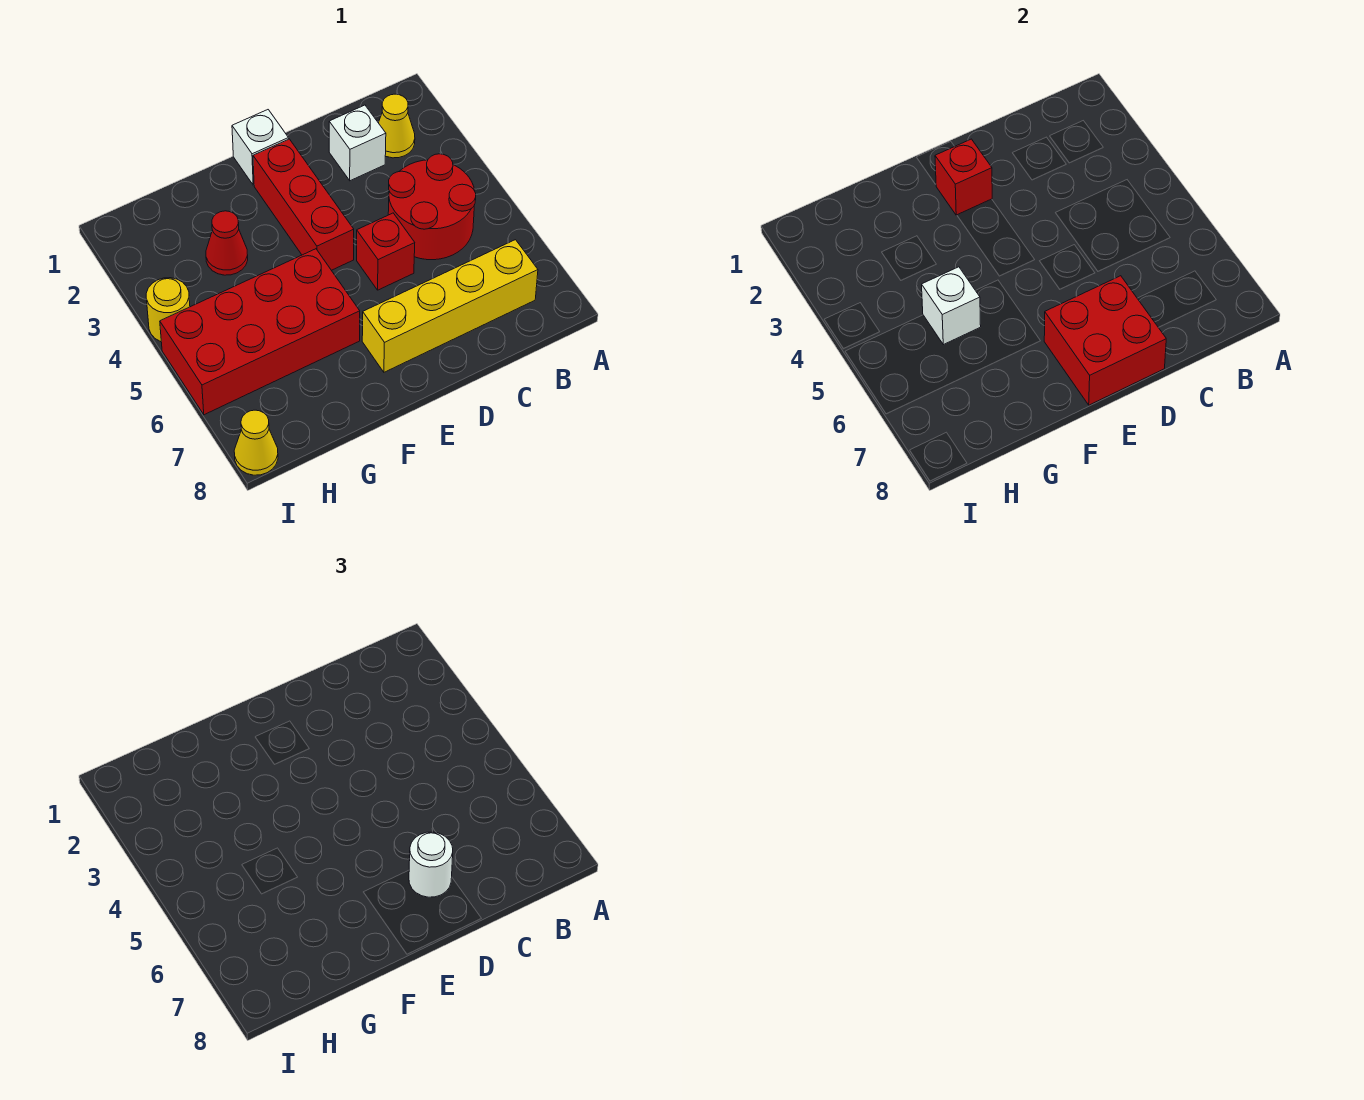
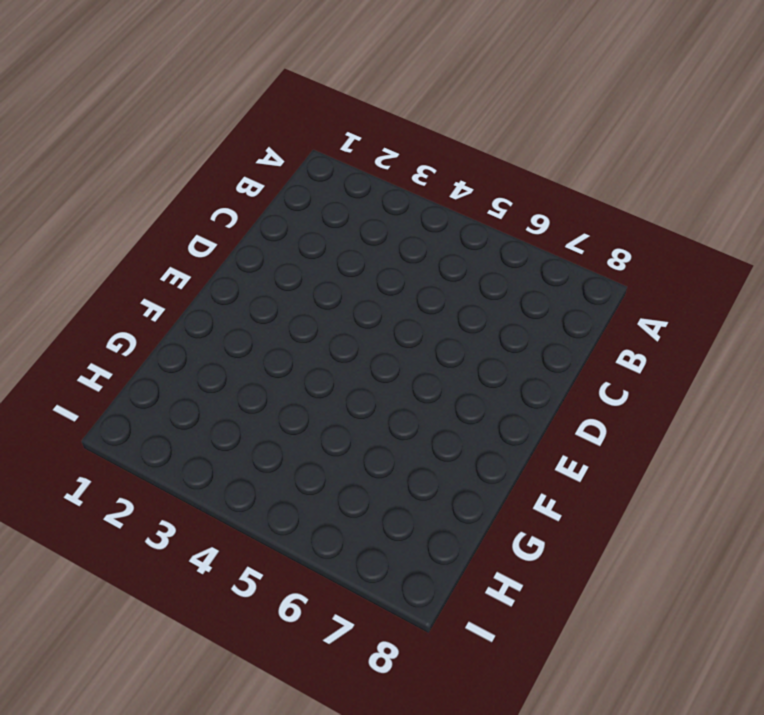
none -> yellow cone B2 level 1
none -> red round brick B4:C5 level 1
none -> yellow brick B7:E7 level 1

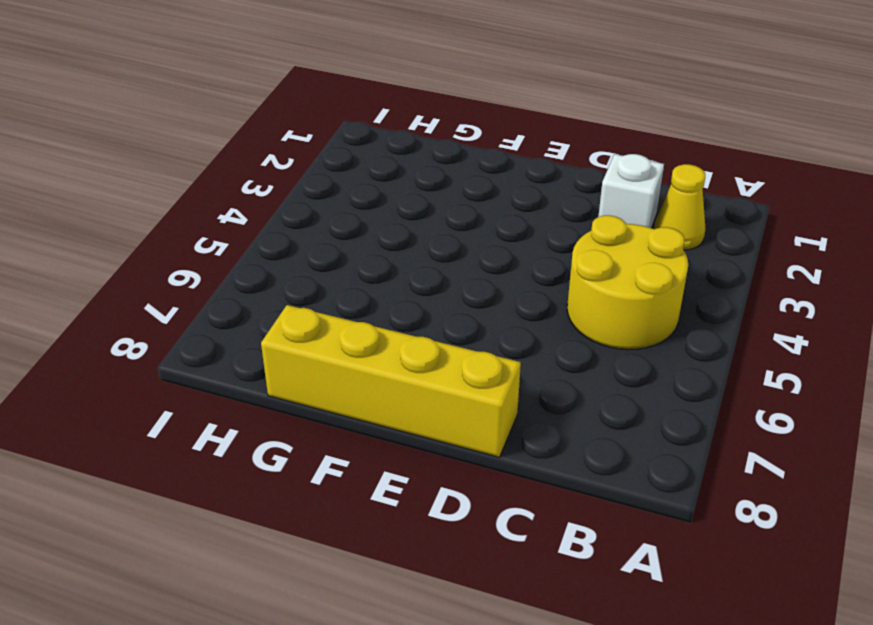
yellow round brick B4:C5 level 1 -> red round brick B4:C5 level 1
yellow brick D8:G8 level 1 -> yellow brick B7:E7 level 1
none -> red brick D5 level 1
none -> white brick E1 level 1
none -> red brick E2:E4 level 1

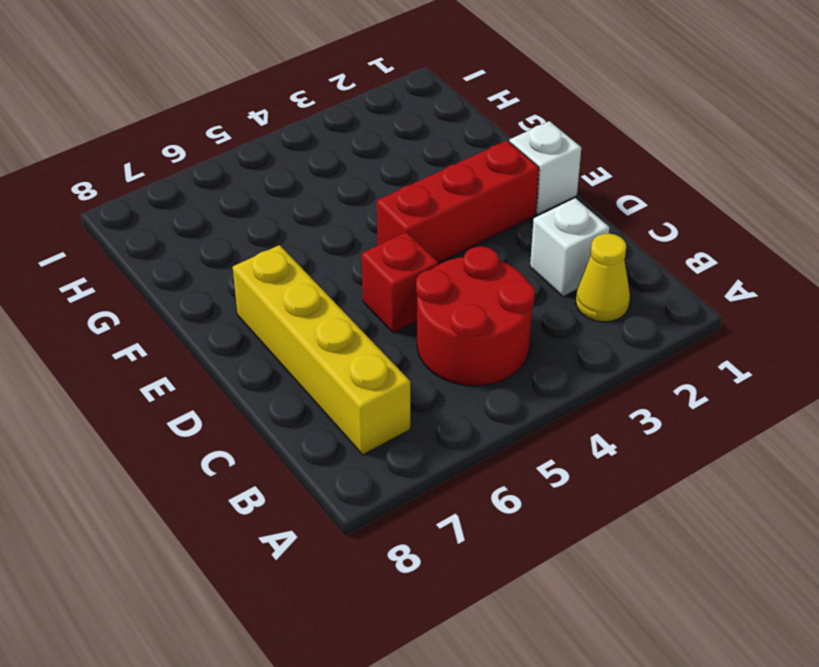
none -> red brick F5:I6 level 1
none -> red cone G3 level 1
none -> yellow round brick I4 level 1

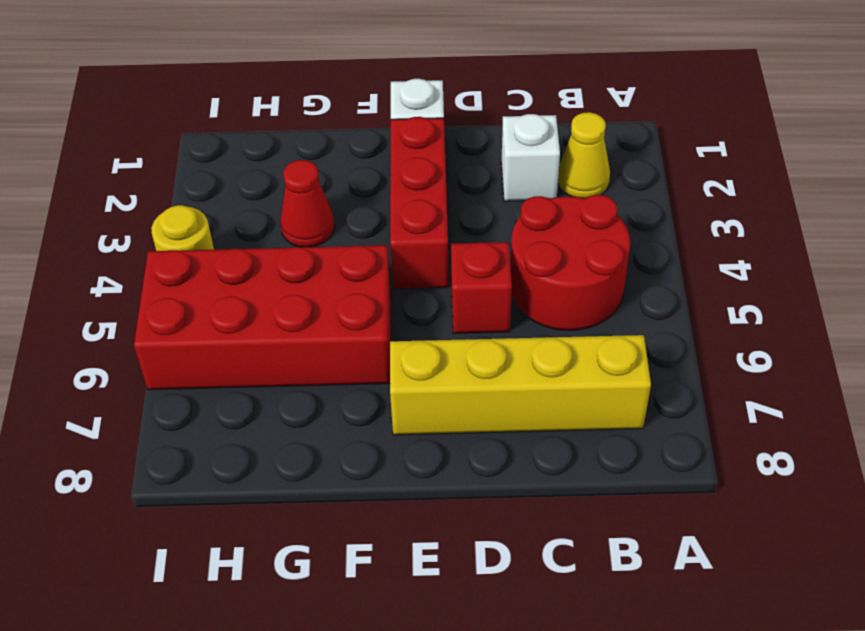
none -> yellow cone I8 level 1
none -> red brick D7:E8 level 2
none -> red brick E2 level 2

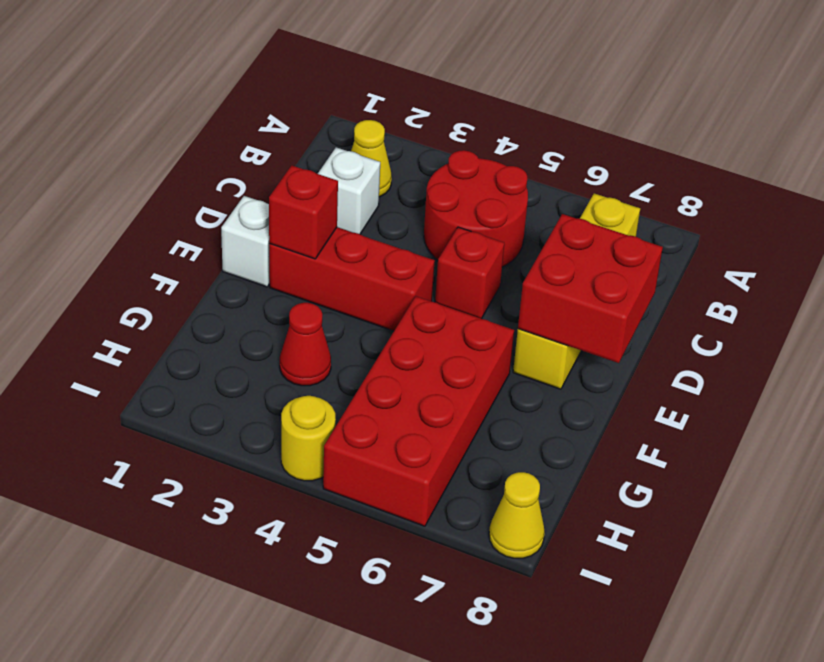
none -> white brick G5 level 2
none -> white round brick D7 level 3

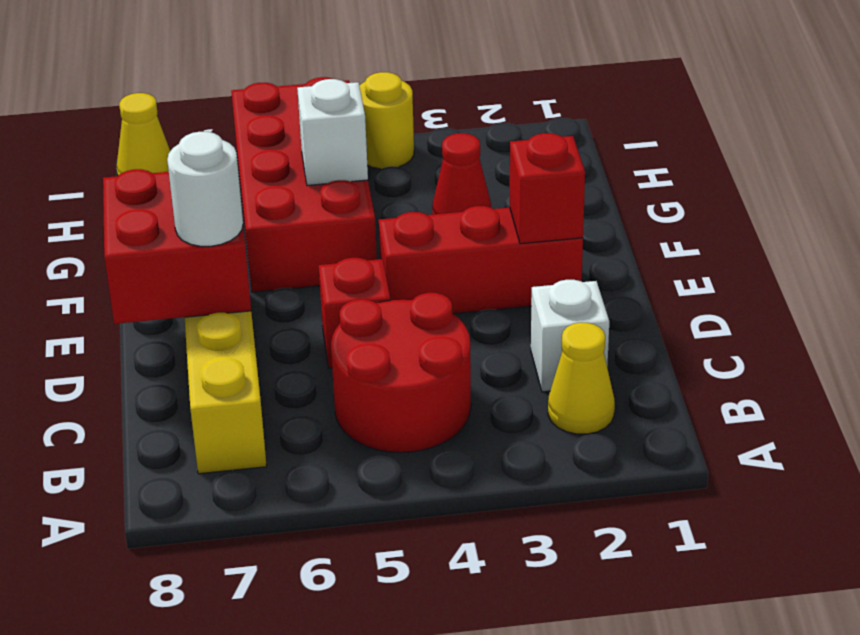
none -> white brick E1 level 1

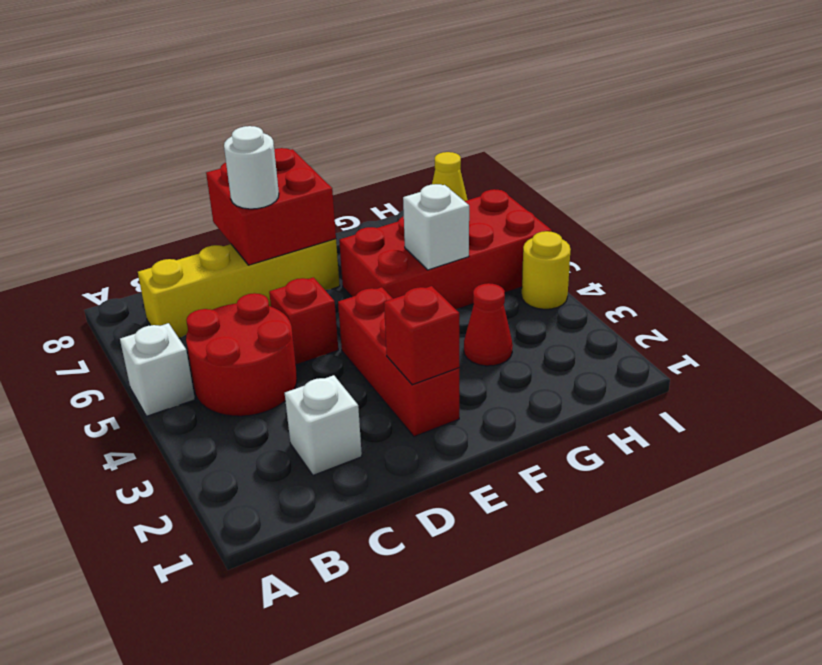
white brick A5 level 1 -> white brick E1 level 1
none -> yellow cone B2 level 1

